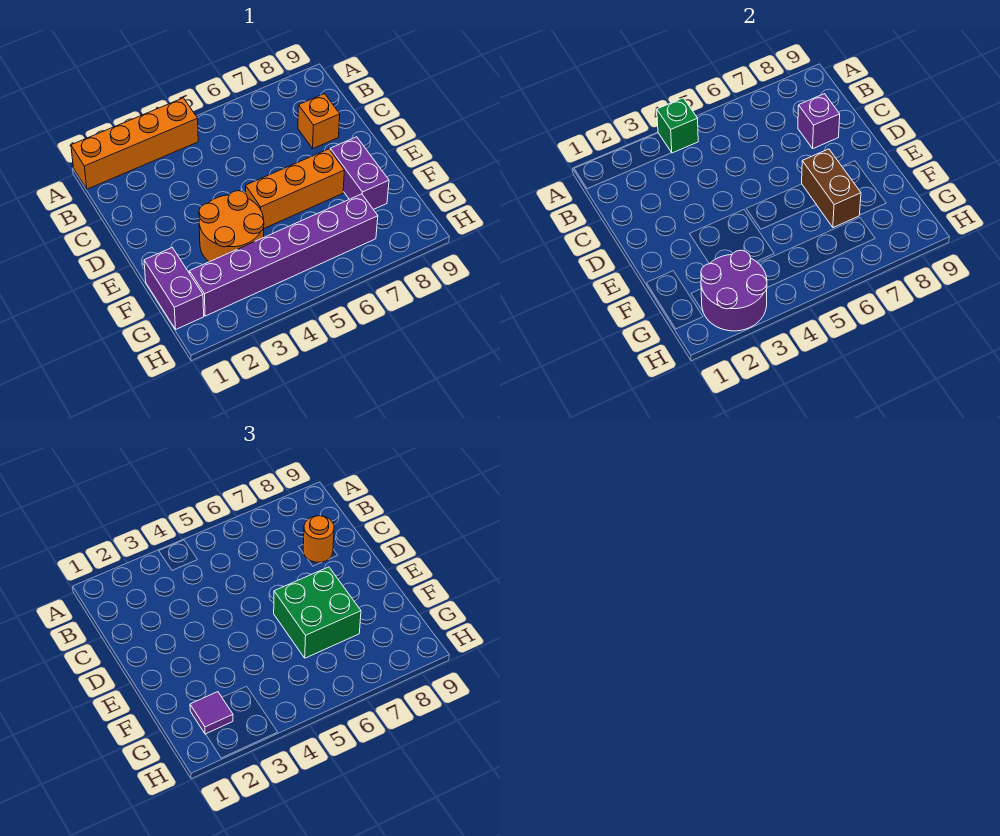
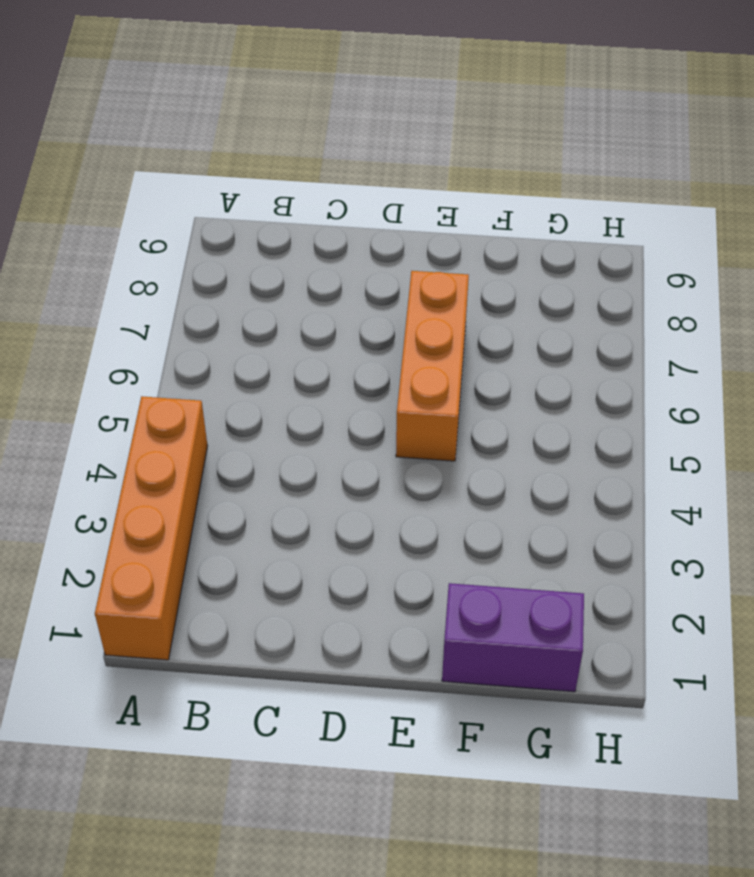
none -> orange brick C8 level 1
none -> orange round brick E3:F4 level 1
none -> purple brick E8:F8 level 1

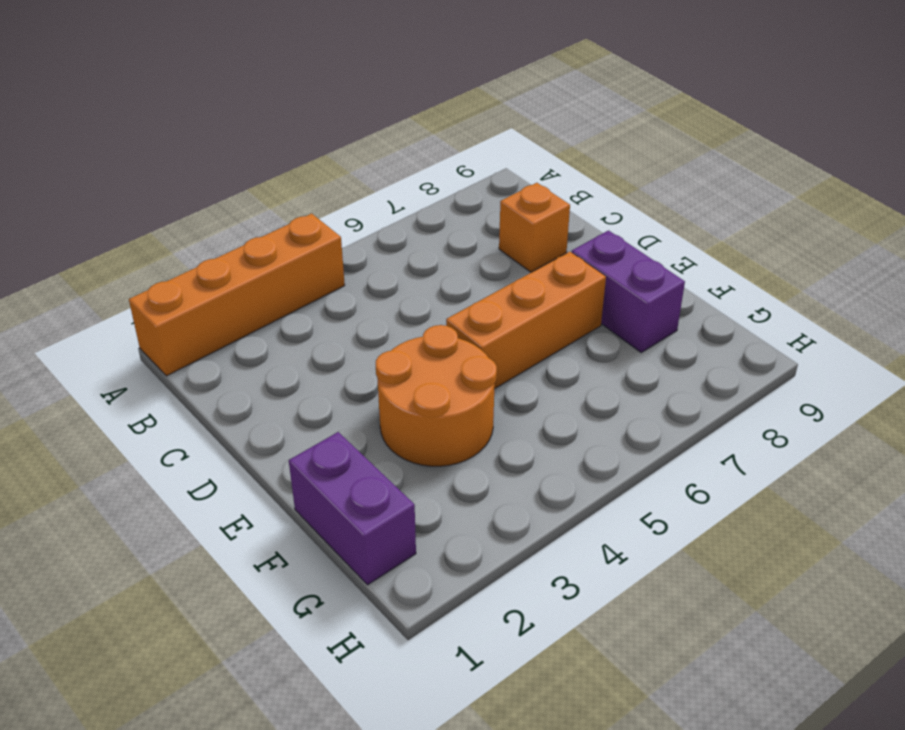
none -> purple brick G2:G7 level 1
none -> green brick A4 level 2
none -> purple brick C8 level 2

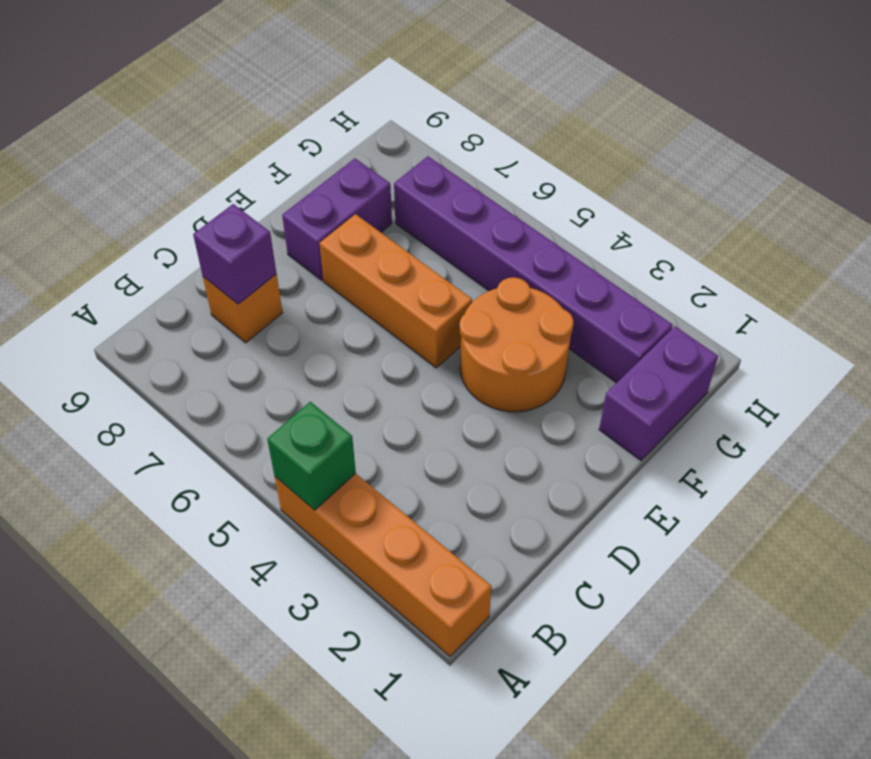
none -> brown brick E7:F7 level 2
none -> purple round brick G2:H3 level 2
none -> orange round brick C8 level 3

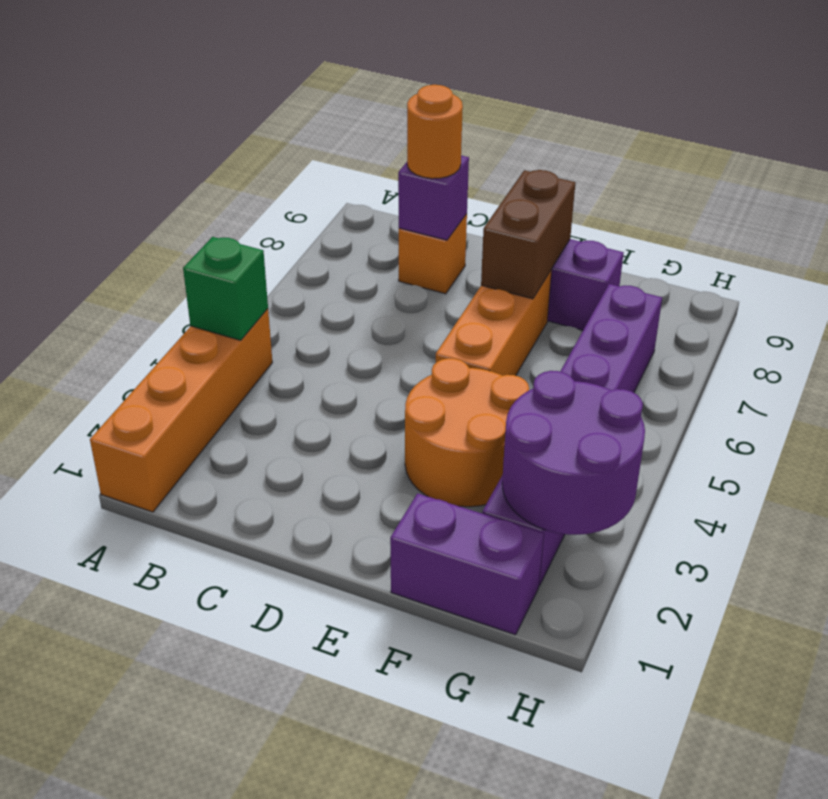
brown brick E7:E8 level 2 -> brown brick E7:F7 level 2
none -> green brick E6:F7 level 3
none -> purple tile G2 level 3

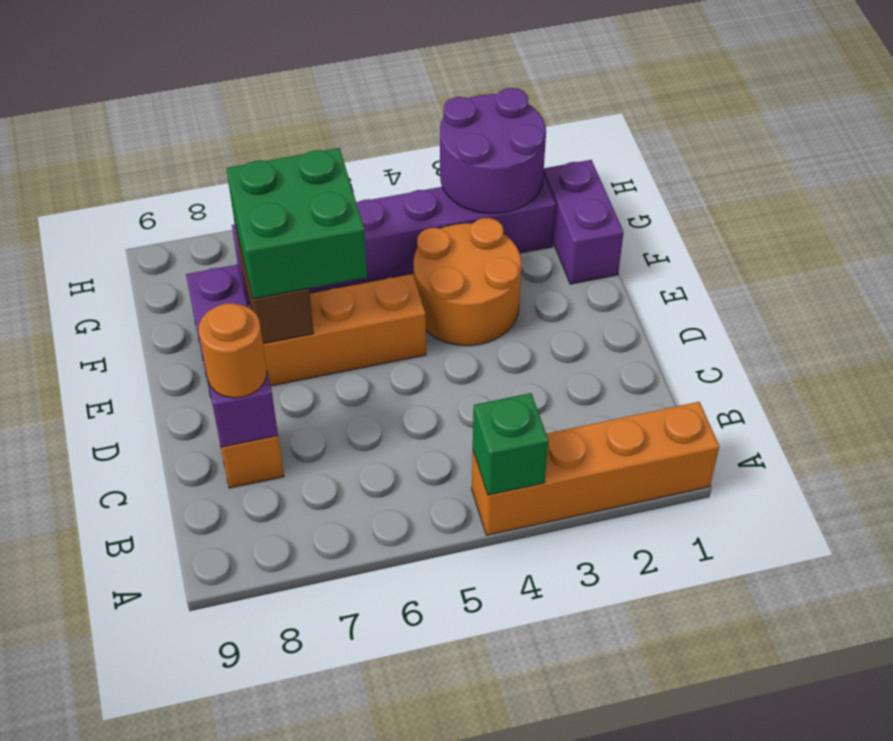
none -> purple tile G2 level 3

